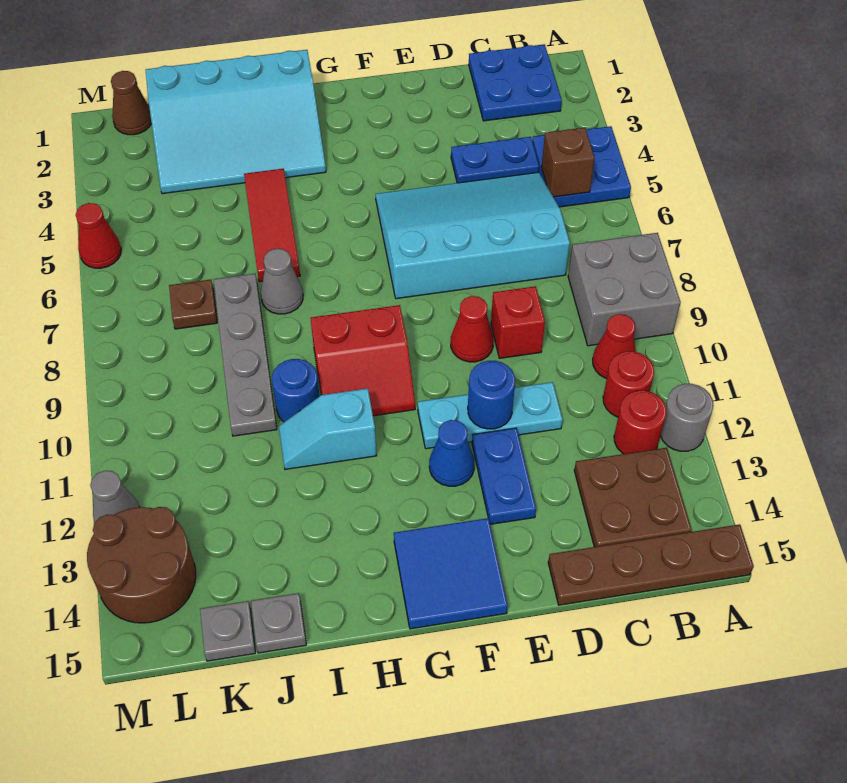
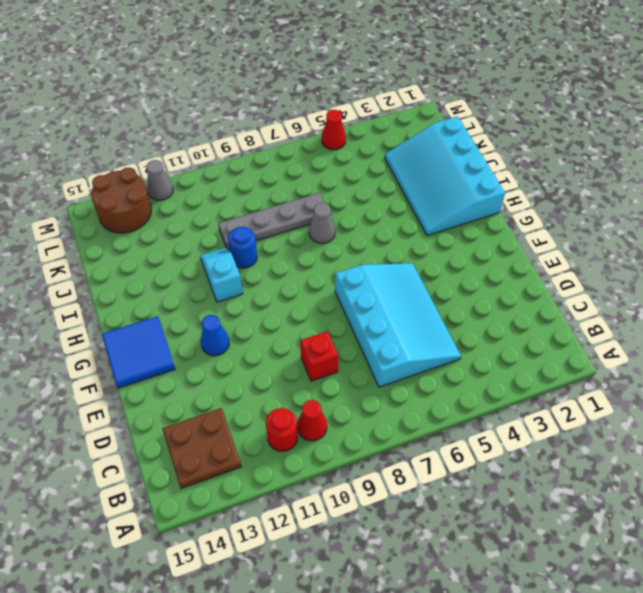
none -> blue plate A4:B5 level 1
none -> grey brick A8:B9 level 1
none -> grey round brick A12 level 1
none -> brown plate A15:D15 level 1

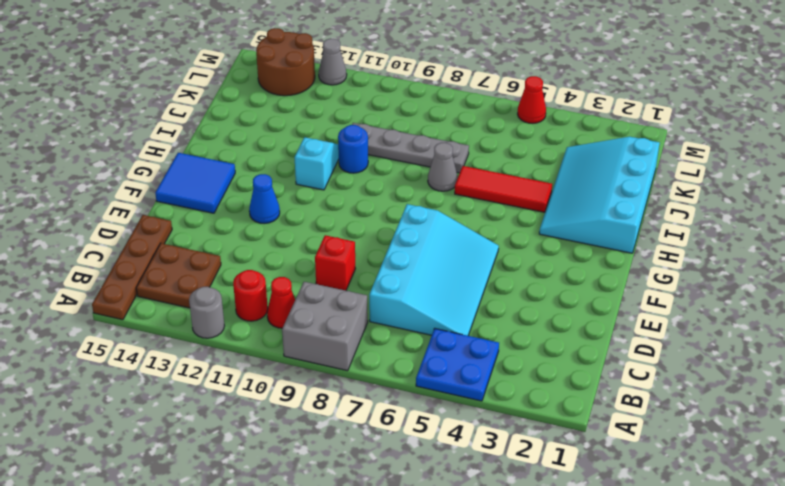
none -> blue plate B1:C2 level 1
none -> red round brick B12 level 1
none -> blue plate C4:D4 level 1
none -> cyan plate D11:F11 level 1

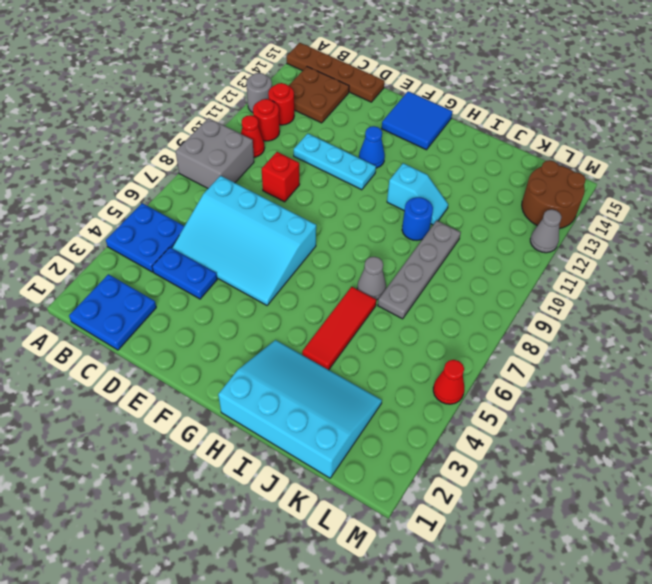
none -> red cone E9 level 1
none -> blue plate E12:E13 level 1
none -> red slope G9:H10 level 1 top 9
none -> grey plate J15 level 1

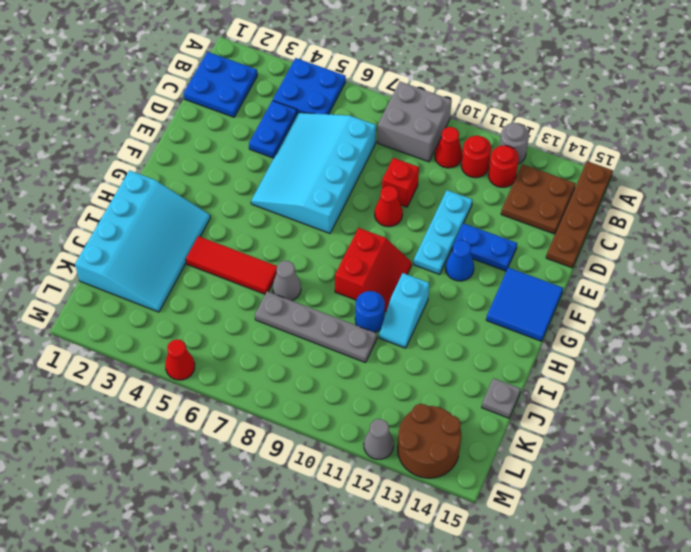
none -> brown plate K7 level 1
none -> grey plate K15 level 1
none -> brown cone L1 level 1
none -> brown brick B5 level 2

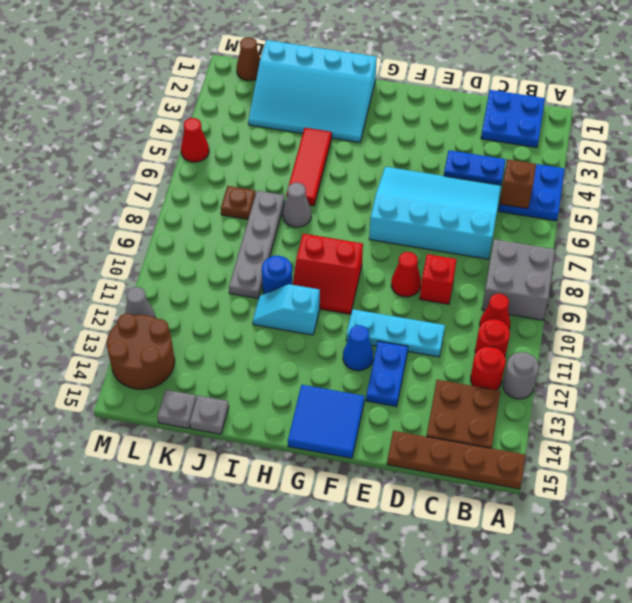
none -> blue round brick E11 level 2

